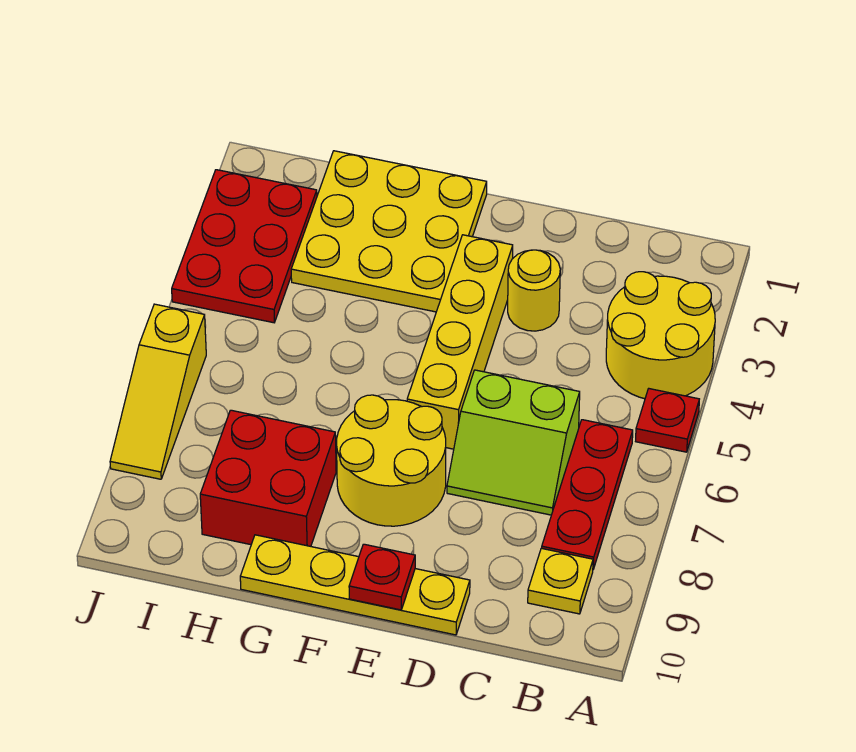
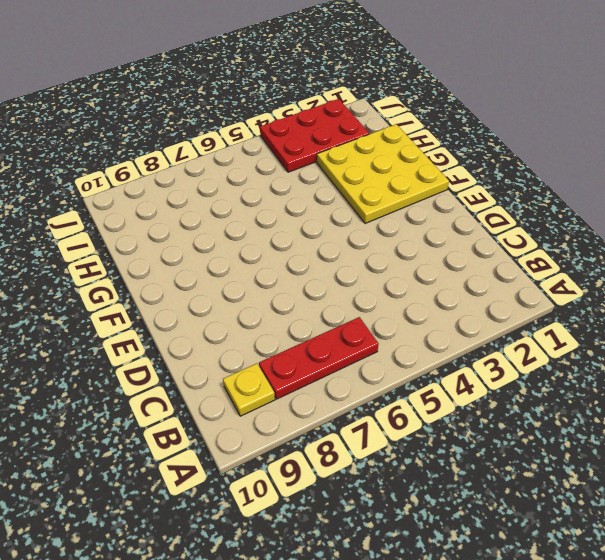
none -> yellow round brick A3:B4 level 1
none -> red plate A5 level 1
none -> lime slope C6:D7 level 1 top 6

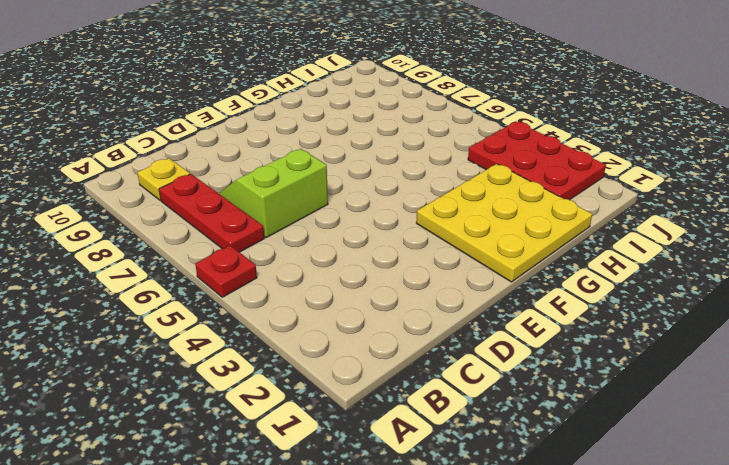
none -> yellow round brick A3:B4 level 1
none -> yellow round brick D3 level 1
none -> yellow plate D10:G10 level 1

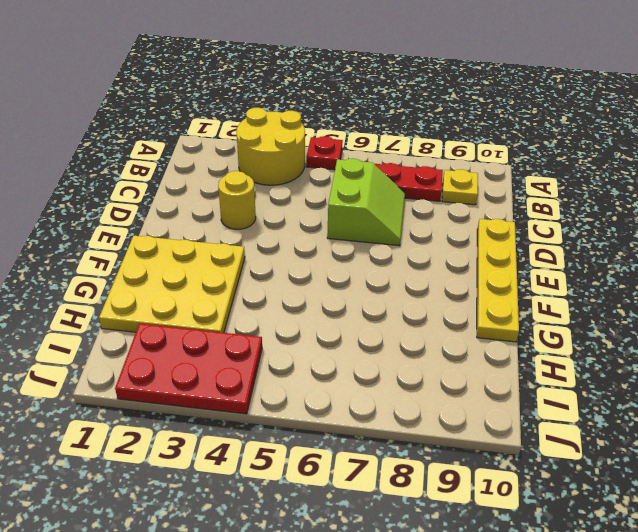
none -> yellow brick E3:E6 level 1
none -> yellow round brick E7:F8 level 1
none -> red brick G8:H9 level 1

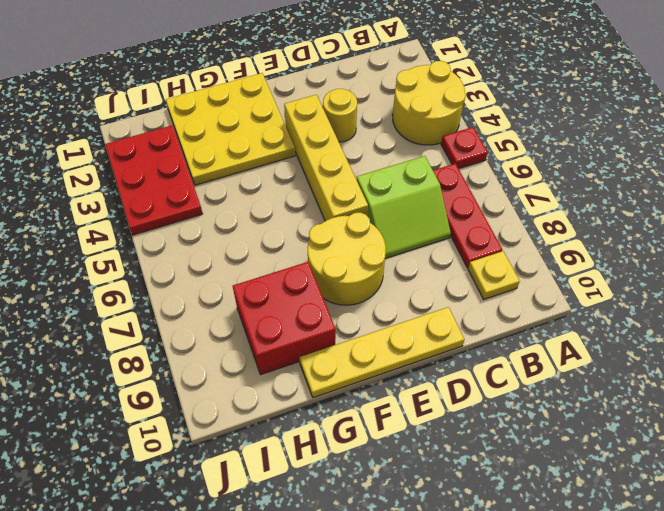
none -> yellow slope J6:J8 level 1 top 6
none -> red plate E10 level 2

